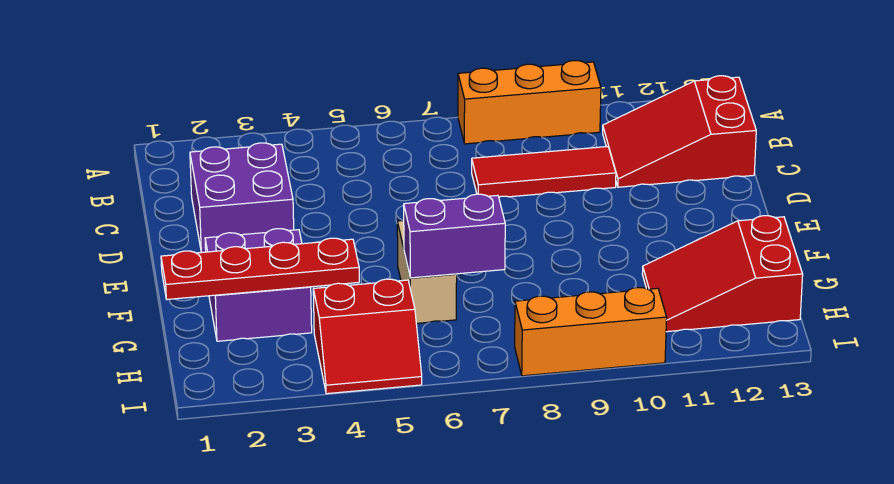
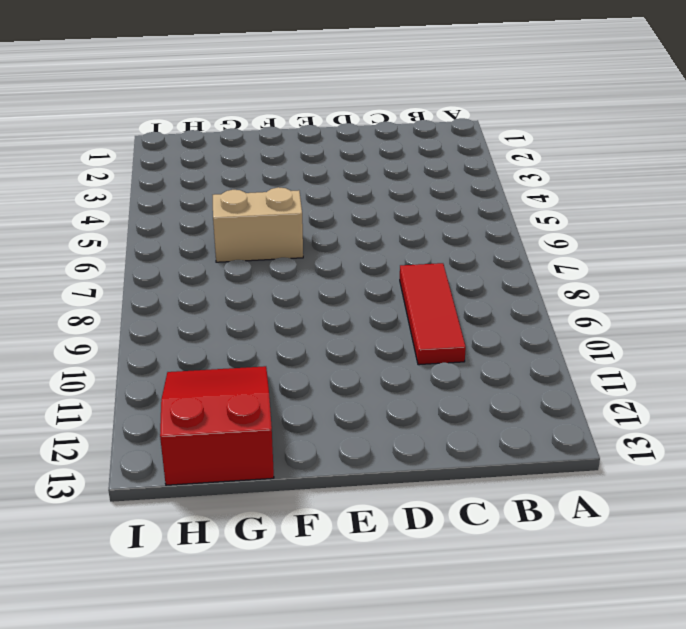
none -> orange brick A8:A10 level 1
none -> red slope B11:C13 level 1 top 13

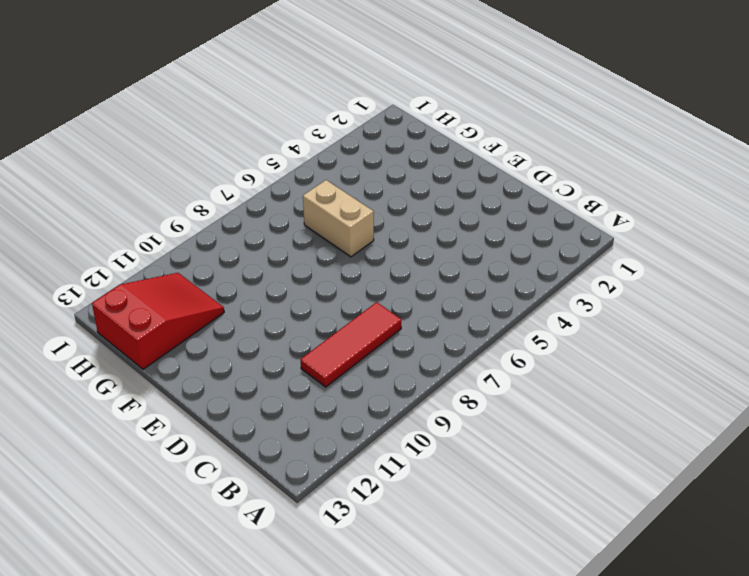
none -> orange brick A8:A10 level 1
none -> red slope B11:C13 level 1 top 13

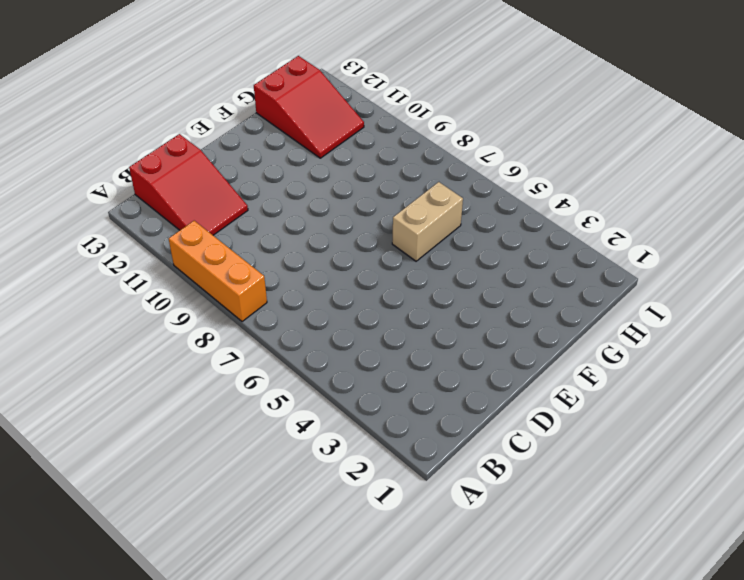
none -> purple brick C2:D3 level 1
none -> red tile C8:C10 level 1

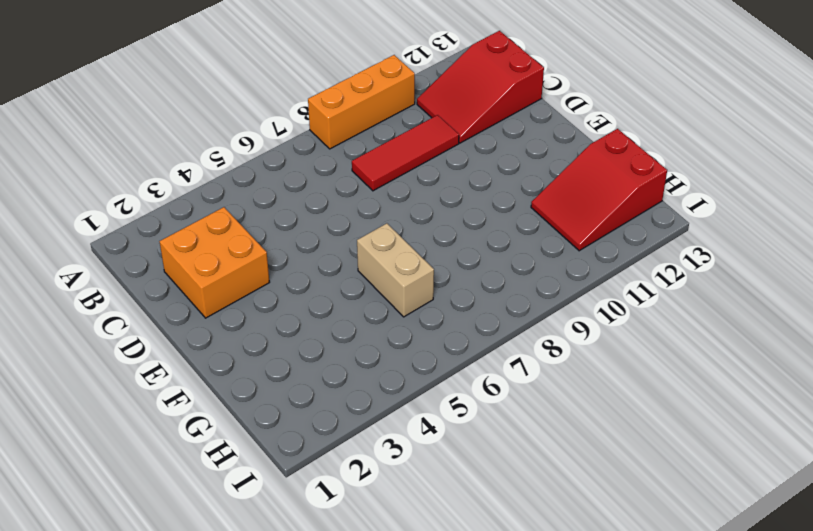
orange brick C2:D3 level 1 -> purple brick C2:D3 level 1
none -> purple brick F2:G3 level 1
none -> red slope H4:I5 level 1 top H

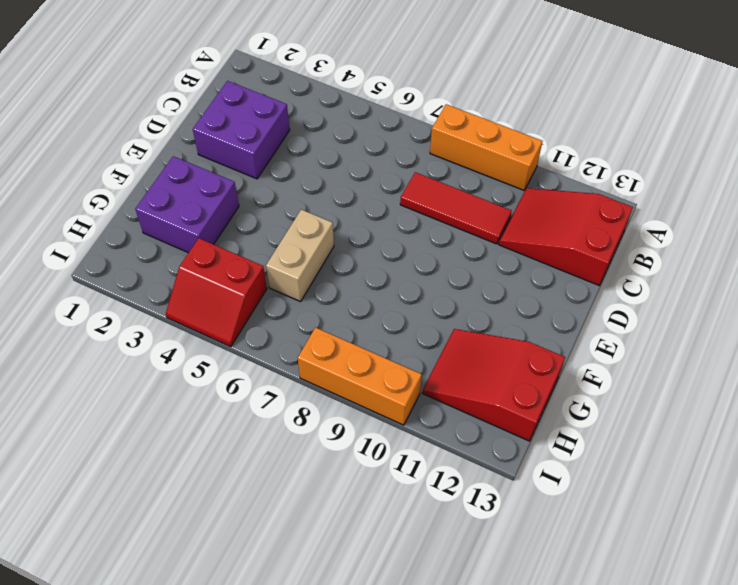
none -> red plate G1:G4 level 2
none -> purple brick G6:G7 level 2

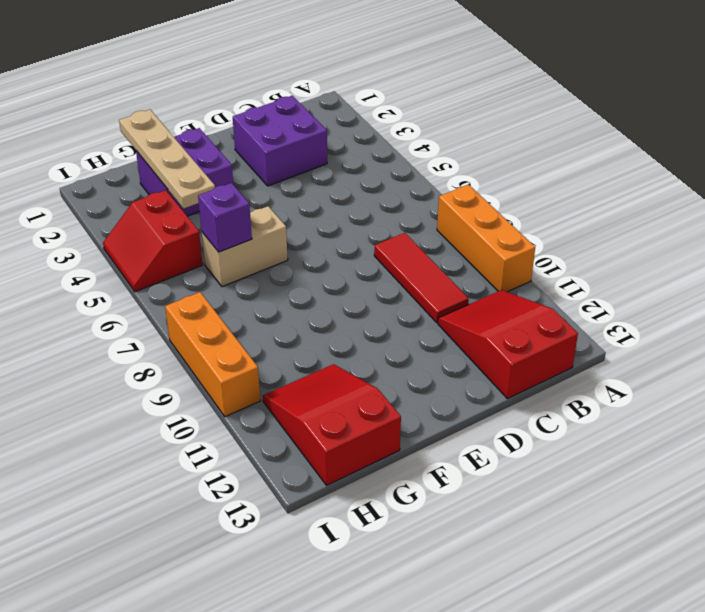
tan plate G1:G4 level 2 -> red plate G1:G4 level 2
purple brick G6 level 2 -> purple brick G6:G7 level 2

